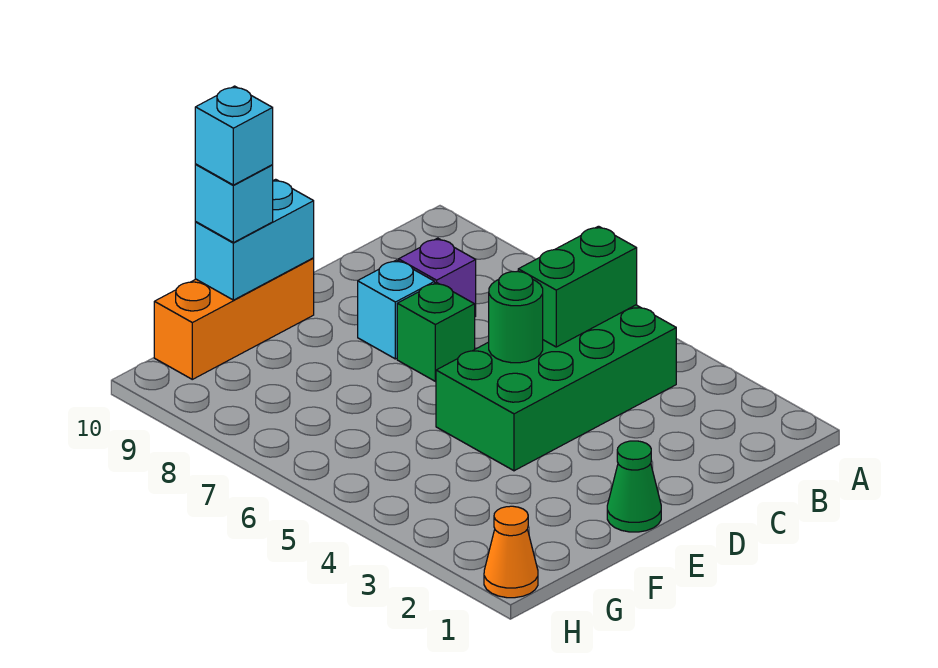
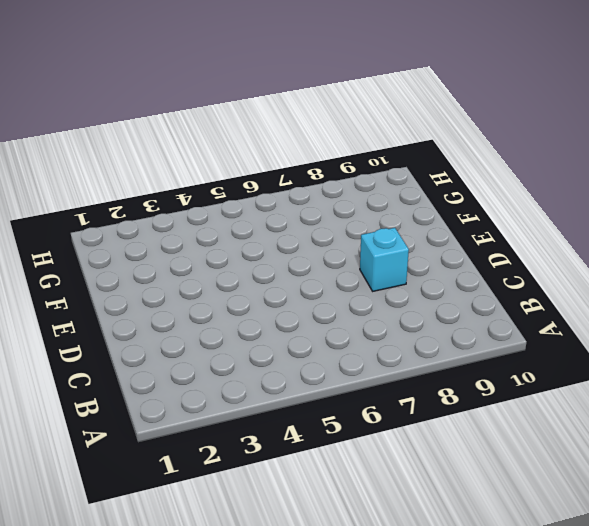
none -> green brick B4:E5 level 1
none -> purple brick C8 level 1
none -> green brick D7 level 1

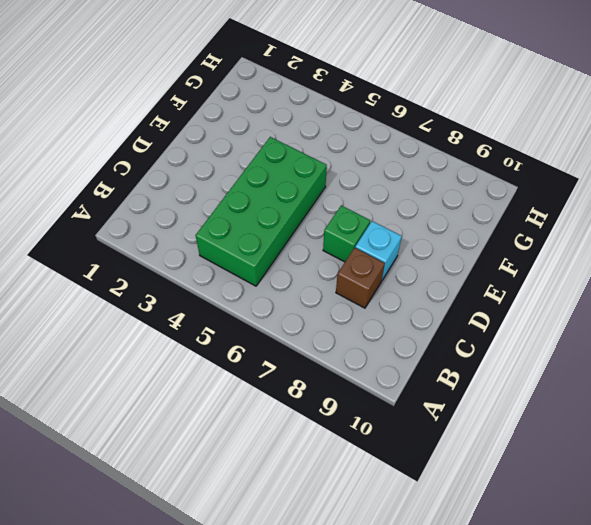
brown brick C8 level 1 -> purple brick C8 level 1
none -> green cone E1 level 1
none -> orange brick E10:G10 level 1
none -> orange cone H1 level 1

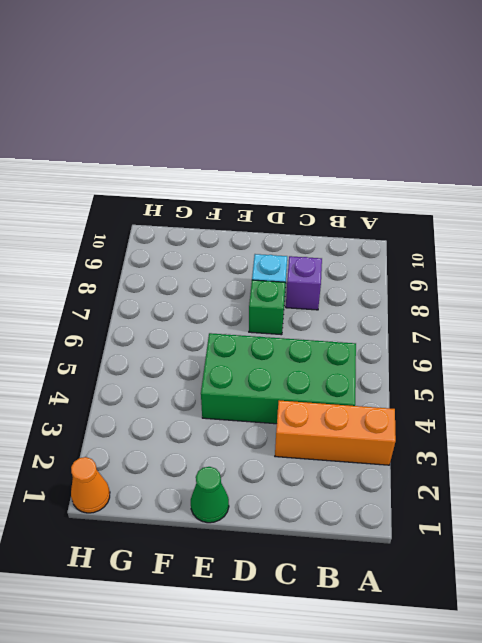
orange brick A3:C3 level 1 -> orange brick E10:G10 level 1
none -> green brick B5:C5 level 2
none -> green round brick D5 level 2
none -> cyan brick E10:F10 level 2

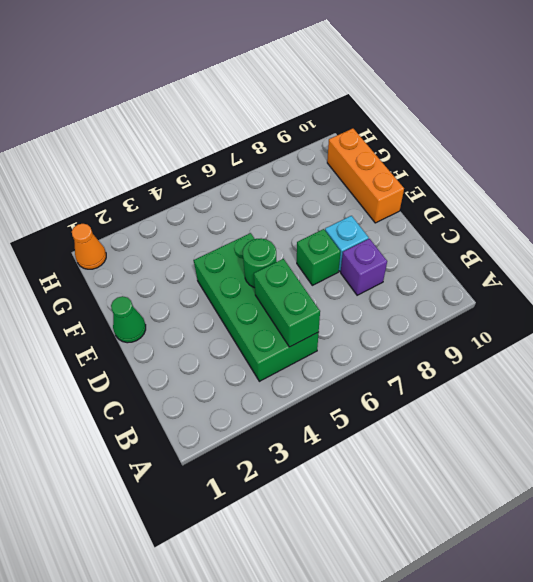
none -> cyan brick E10:F10 level 2
none -> cyan brick F10 level 3
none -> cyan brick F10 level 4

